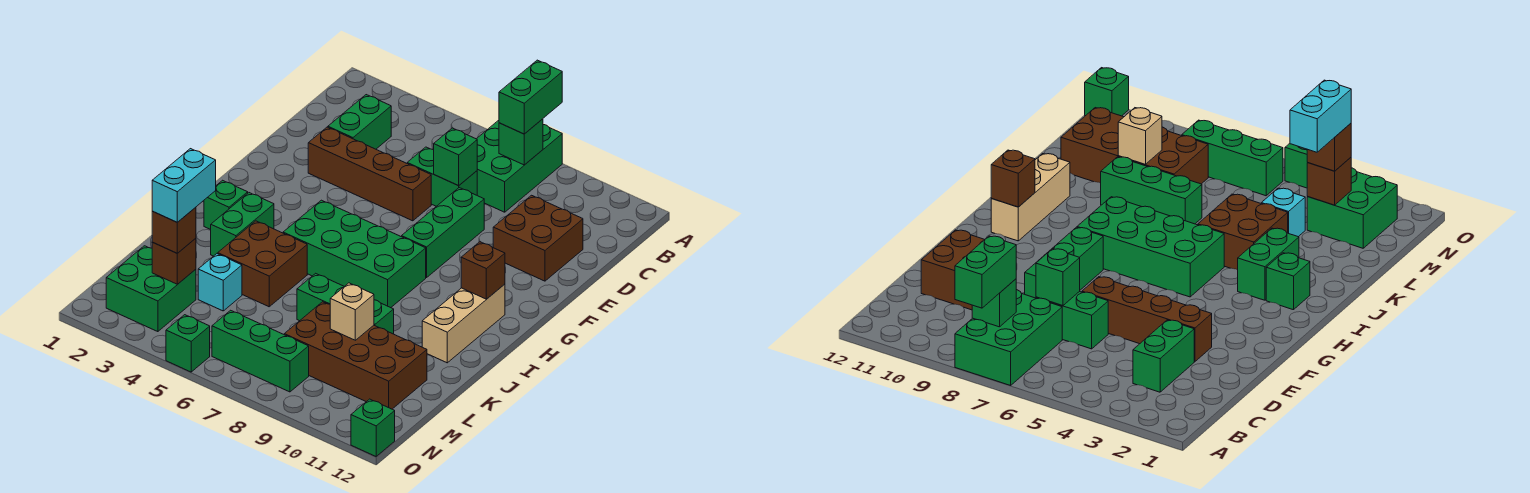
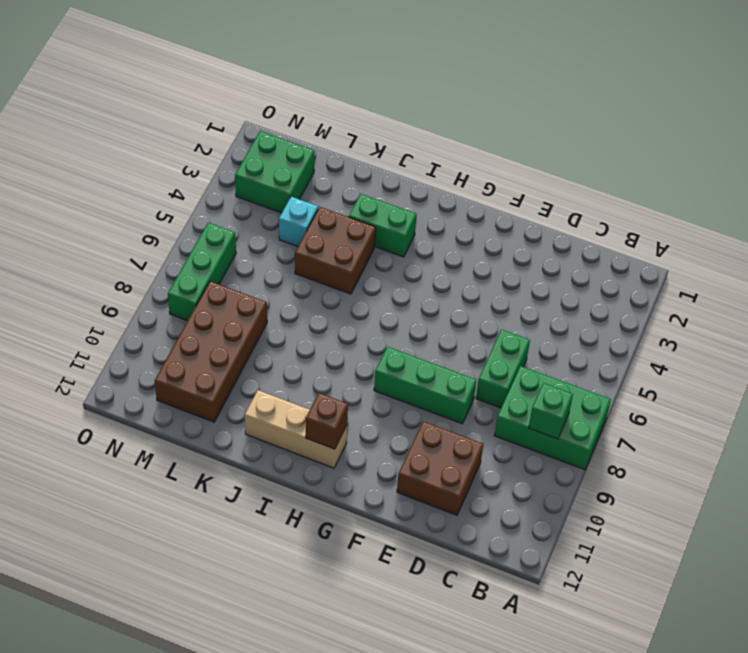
none -> green brick C3:D3 level 1
none -> brown brick E3:E6 level 1
none -> green brick H5:I8 level 1

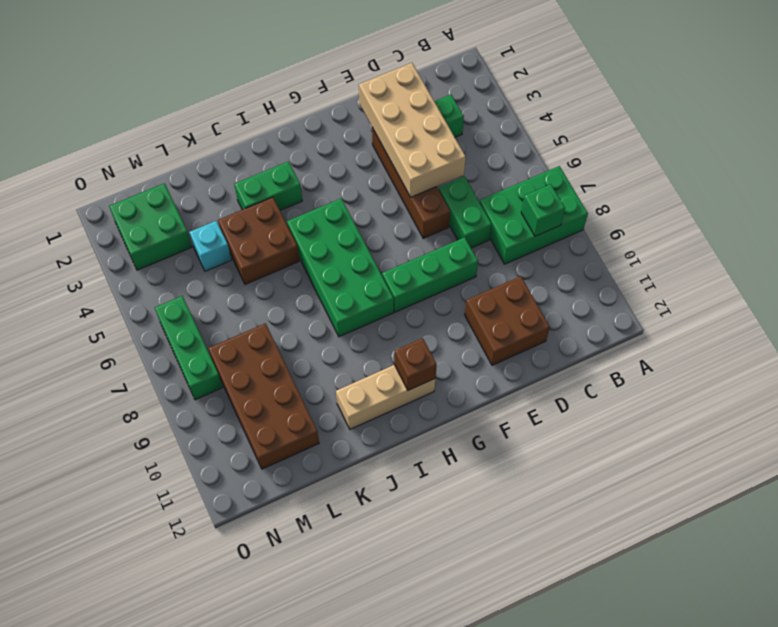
tan brick D2:E5 level 2 -> none
none -> green brick I2 level 1
none -> green brick K7:K9 level 1
none -> green brick O5 level 1

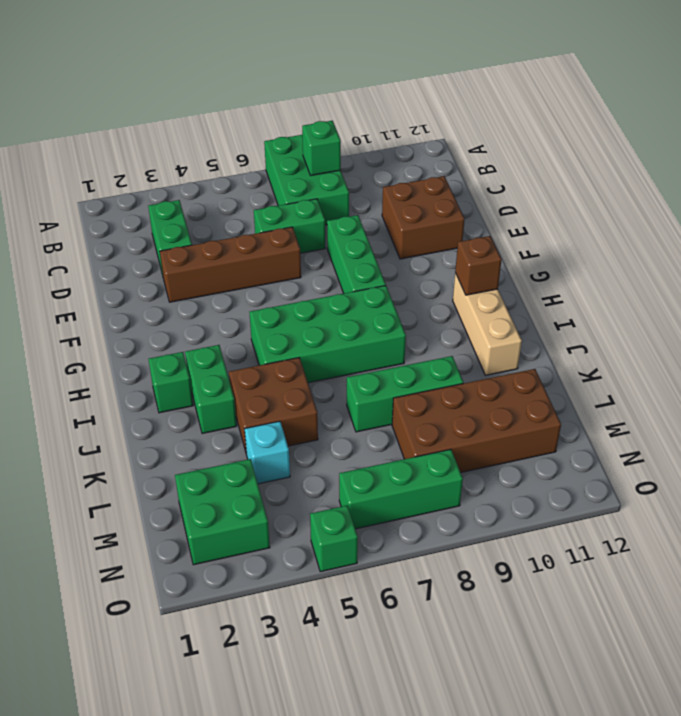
none -> green brick O12 level 1
none -> green brick D7 level 2
none -> tan brick L9 level 2

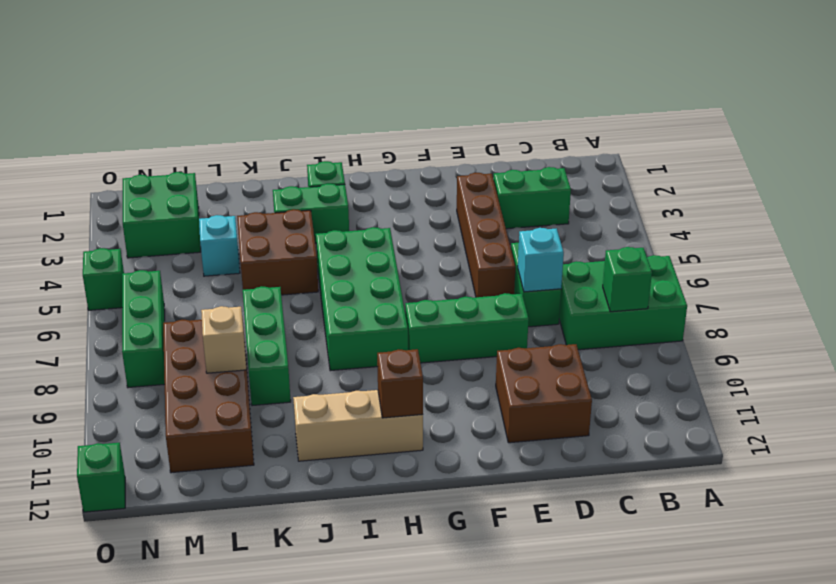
cyan brick D7 level 2 -> green brick D7 level 2
none -> brown brick M3 level 2
none -> green brick A8:B8 level 3
none -> brown brick M3 level 3

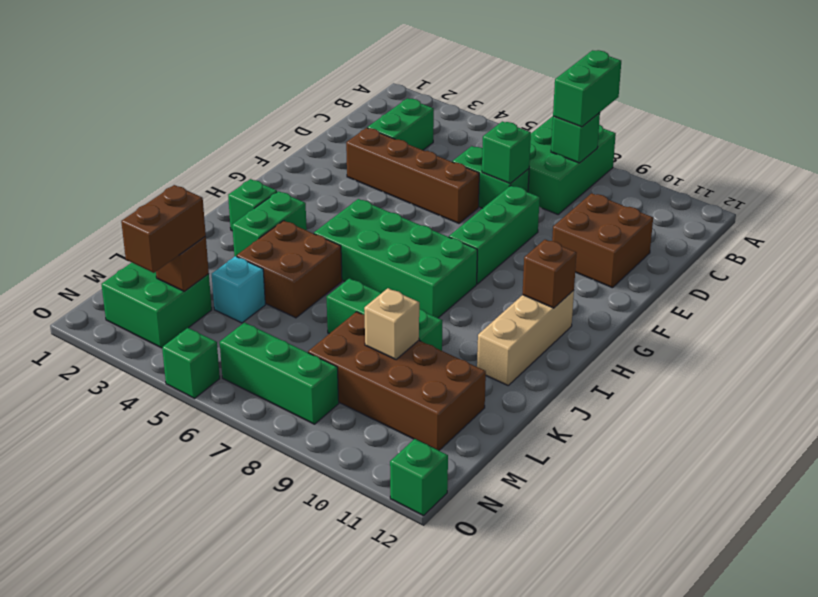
brown brick M3:N3 level 3 -> brown brick M3 level 3
none -> cyan brick L3:M3 level 4

